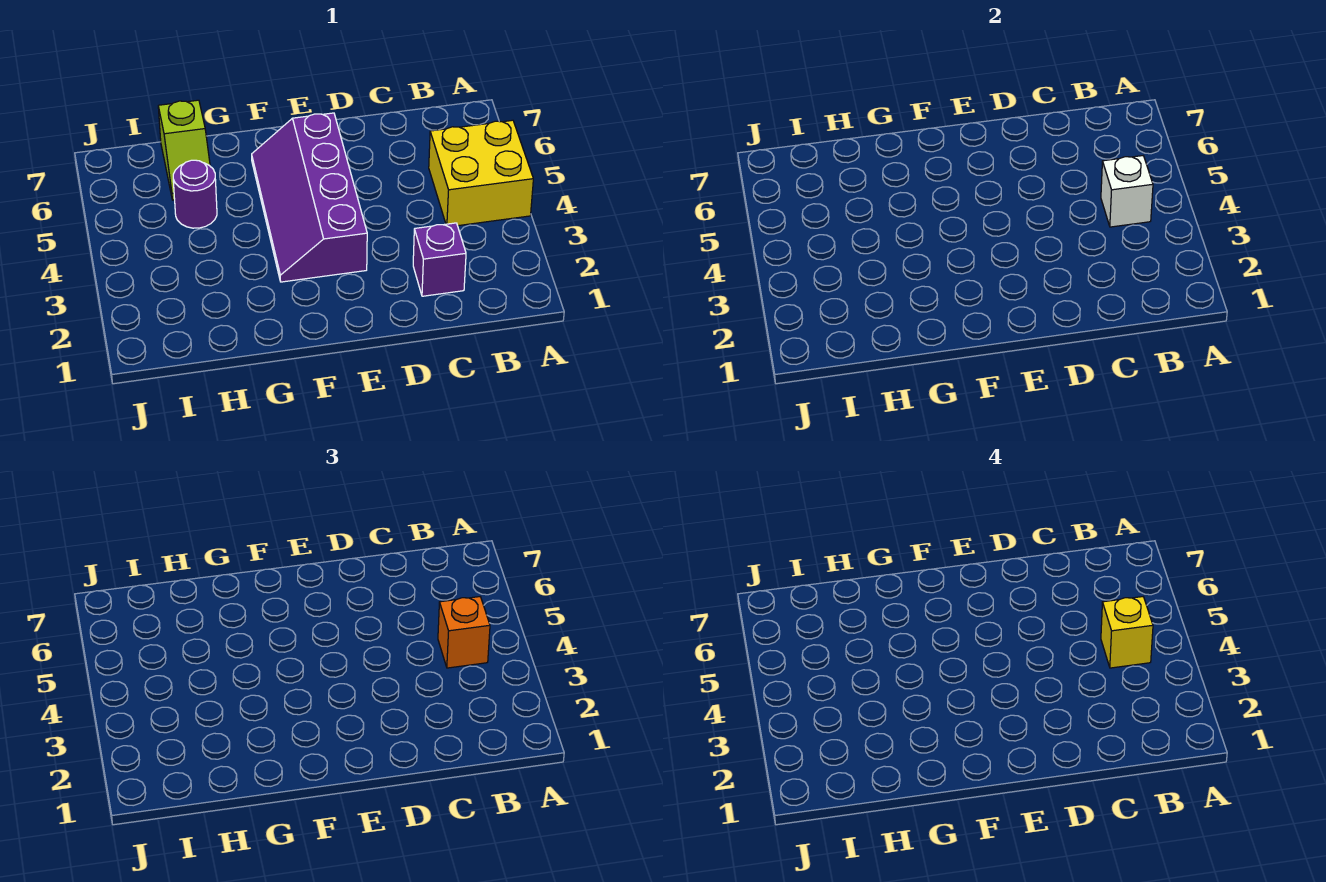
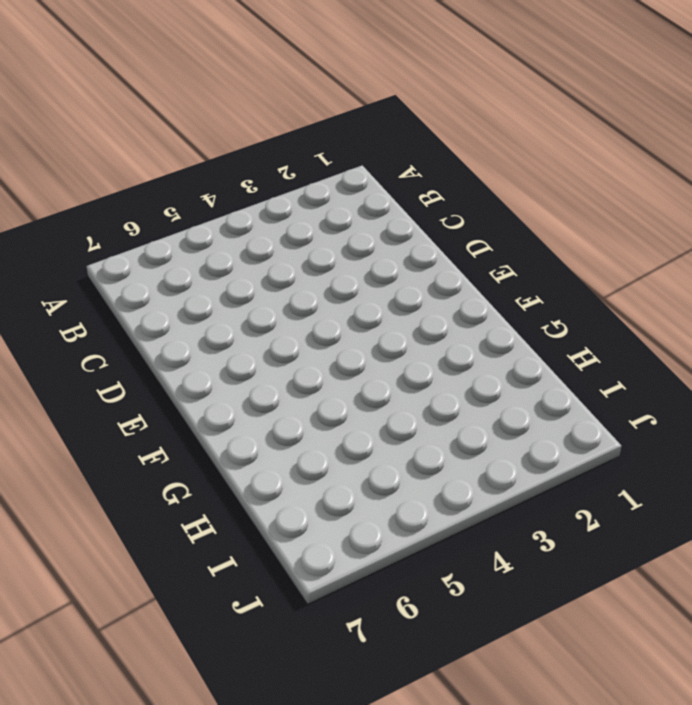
none -> yellow brick A4:B5 level 1
none -> purple brick C2 level 1

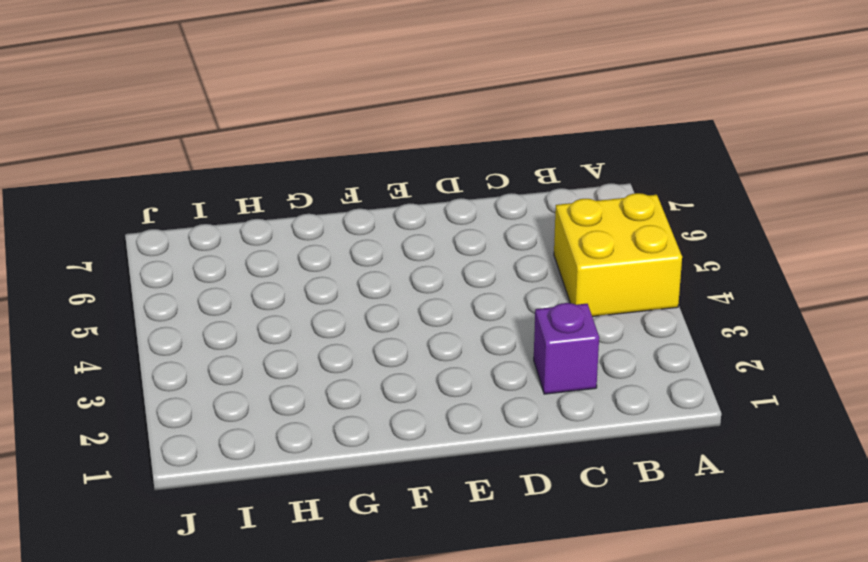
none -> purple slope E3:F6 level 1 top E
none -> purple round brick H5 level 1

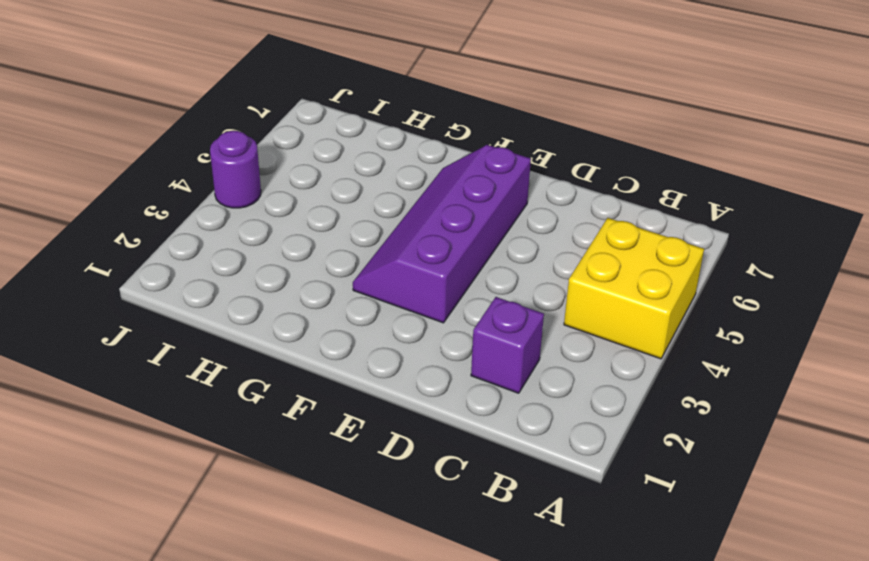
purple round brick J4 level 1 -> purple round brick H5 level 1
none -> lime slope H6:H7 level 1 top 7
none -> white brick B4 level 2

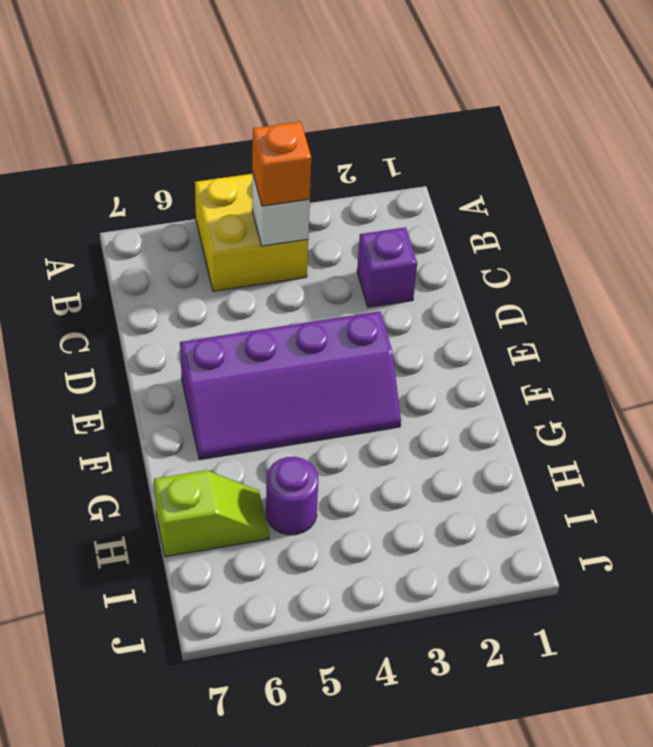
none -> yellow brick B4 level 4

